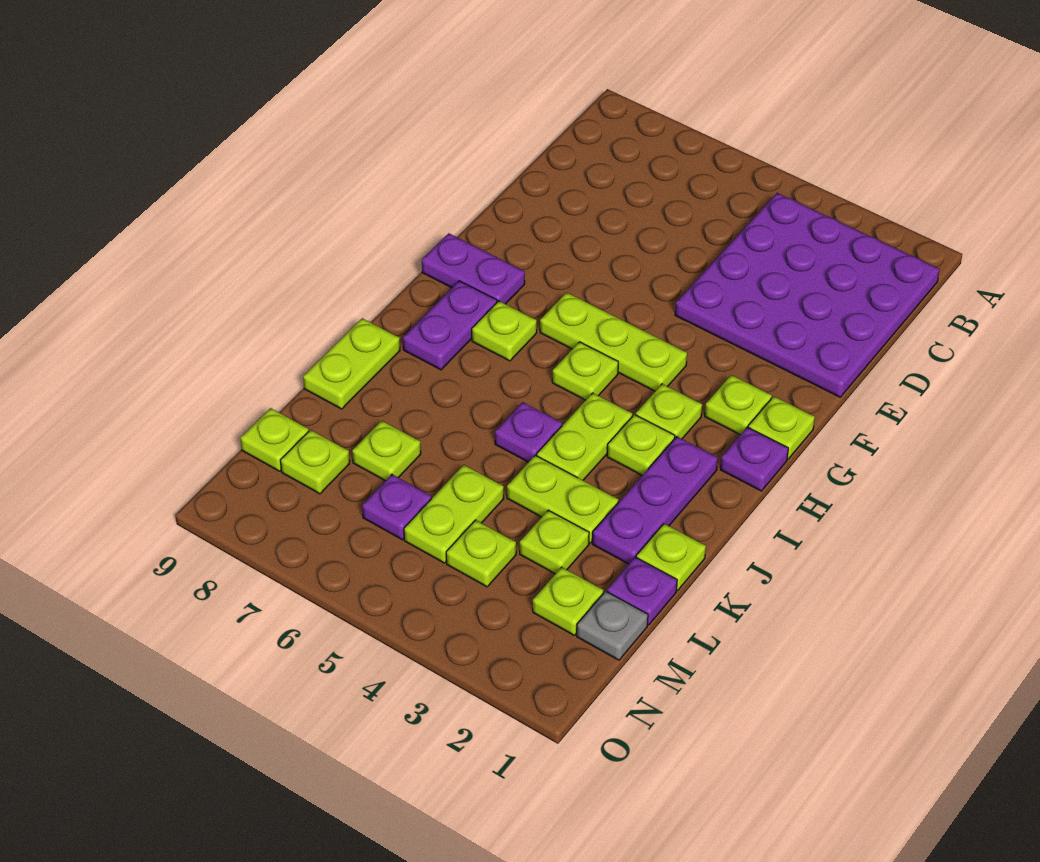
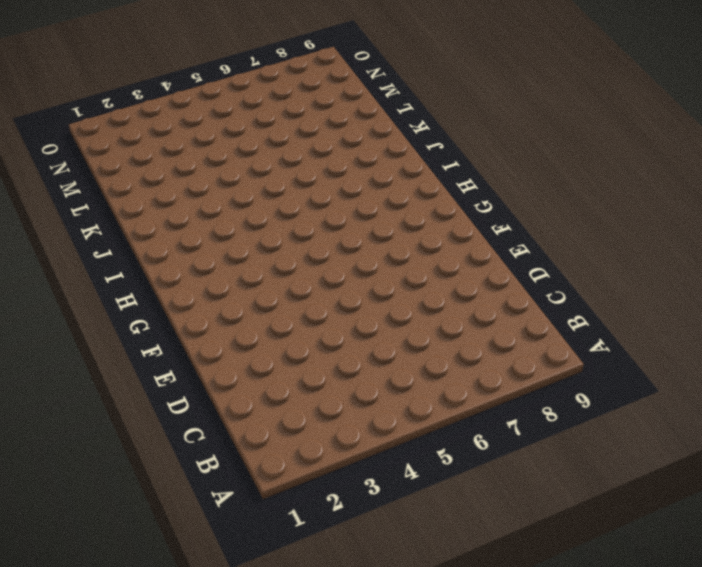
none -> purple plate B1:E4 level 1
none -> lime plate G1 level 1
none -> lime plate G2 level 1

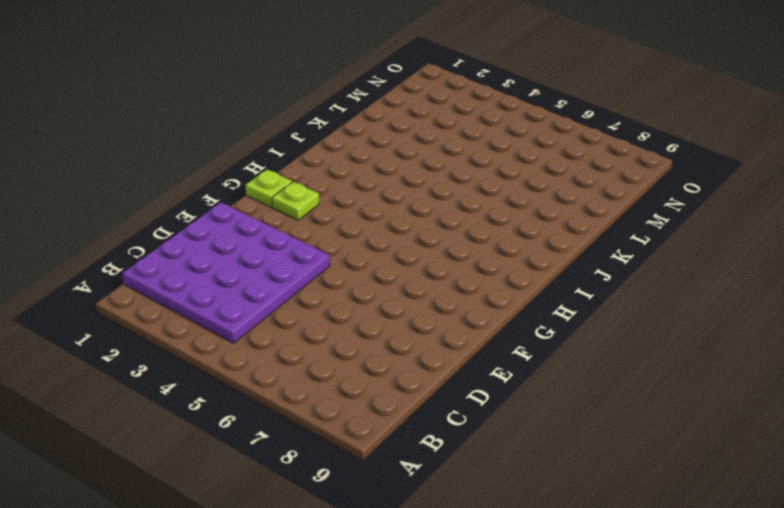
none -> lime plate G4:G6 level 1
none -> purple plate G8:G9 level 1
none -> purple plate H1 level 1

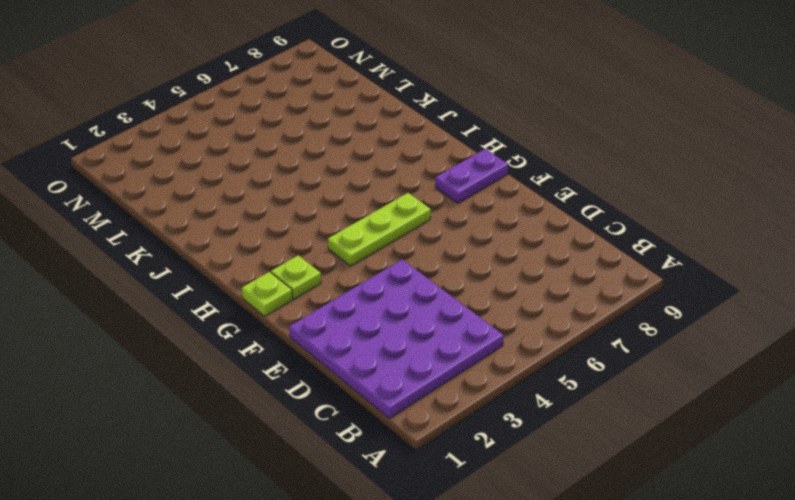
none -> purple plate H1 level 1
none -> lime plate H3 level 1
none -> lime plate H5 level 1

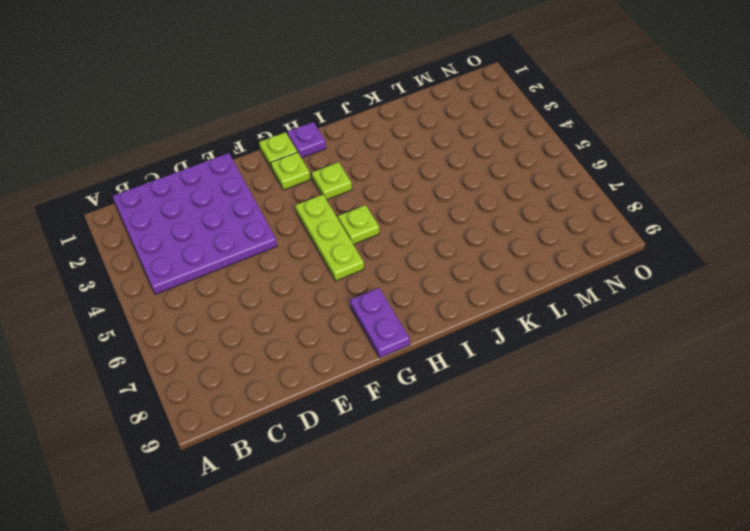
none -> lime plate H7 level 1
none -> purple plate H8:I8 level 1
none -> purple plate I2:K2 level 1

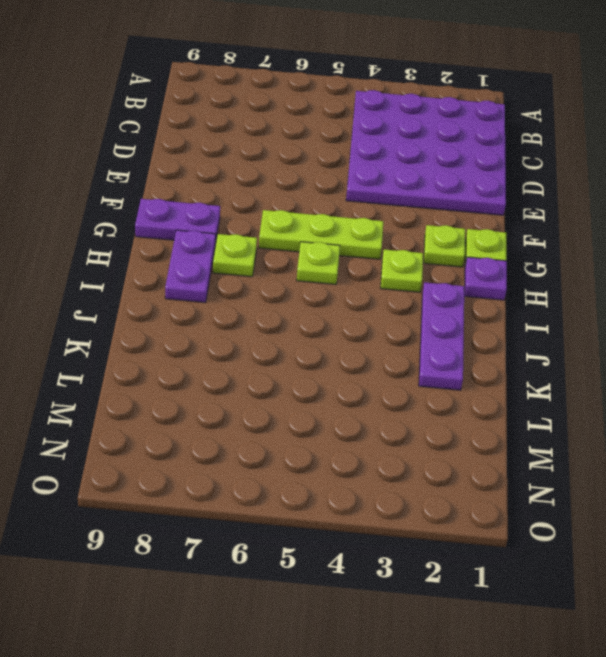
none -> lime plate I3 level 1
none -> lime plate I4:J4 level 1
none -> purple plate J5 level 1

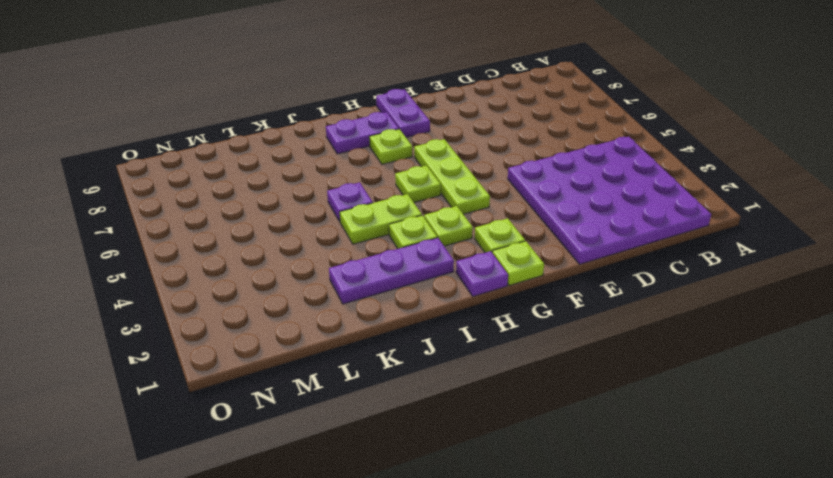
none -> lime plate J9:K9 level 1
none -> lime plate K1 level 1
none -> lime plate K3:K4 level 1

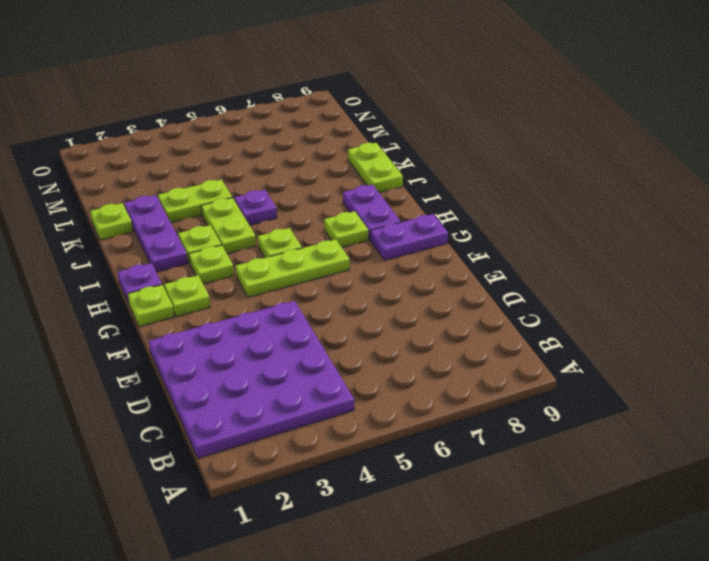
none -> purple plate L1 level 1
none -> lime plate L3 level 1
none -> lime plate L5:M5 level 1

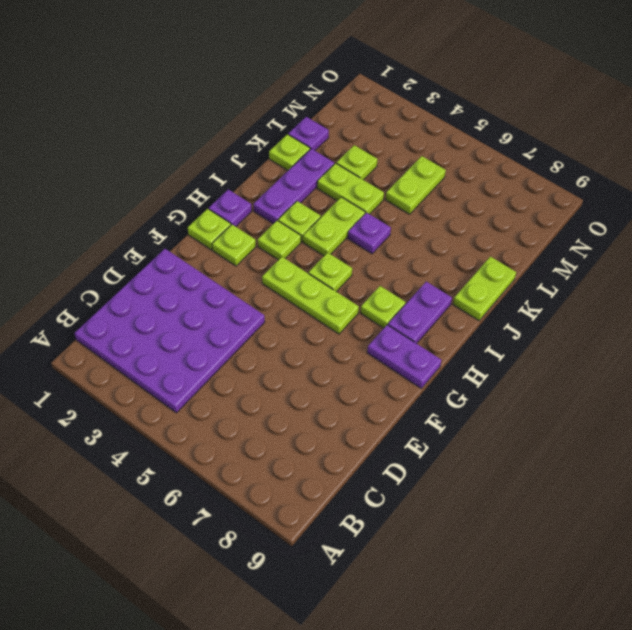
none -> lime plate L7 level 1
none -> grey plate M1 level 1
none -> lime plate M2 level 1

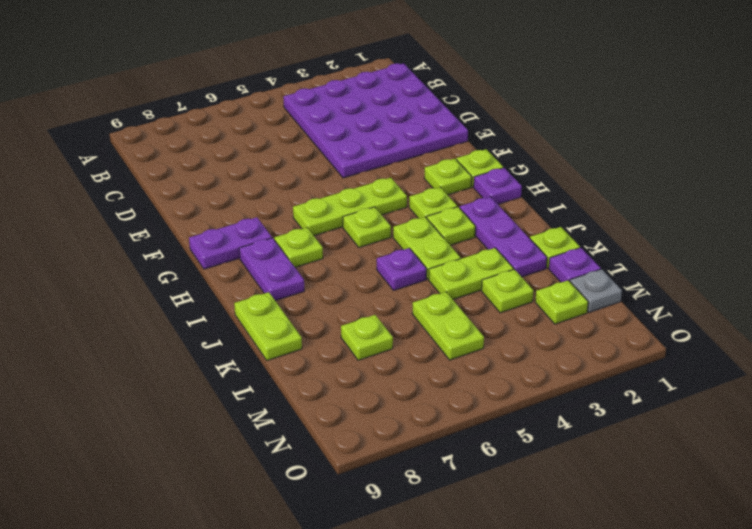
none -> lime plate M4 level 1
none -> purple plate M6 level 1
none -> lime plate M8 level 1

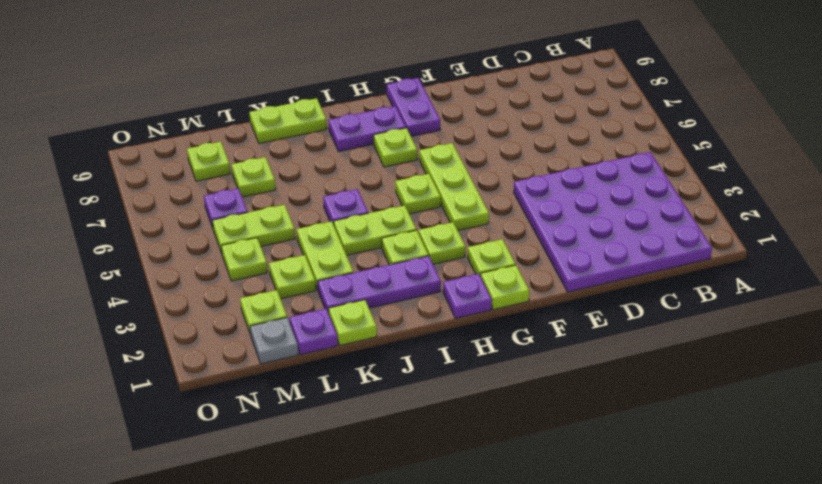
none -> lime plate M9 level 1

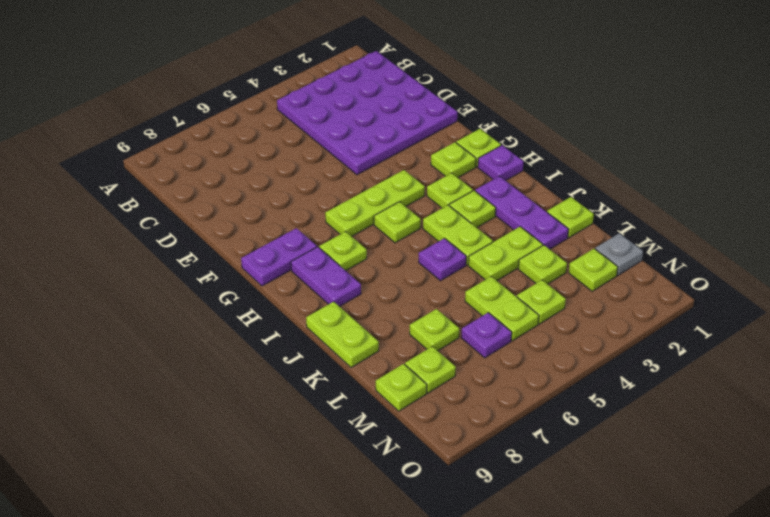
none -> purple plate L1 level 1

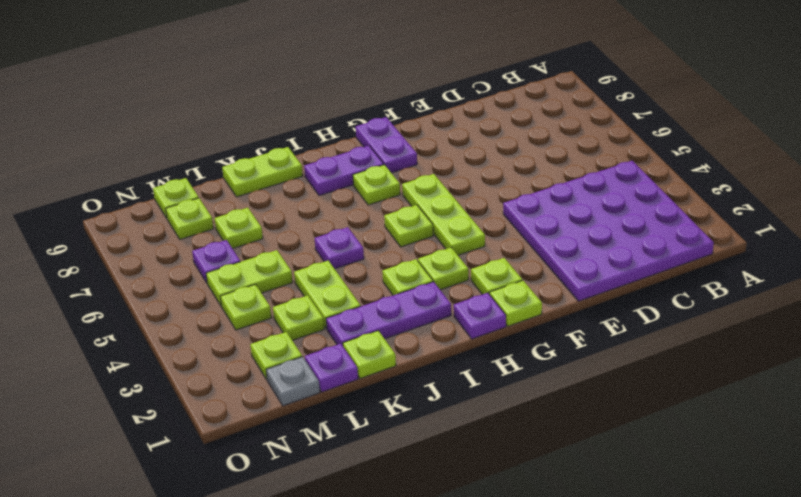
none -> lime plate I4:J4 level 1

